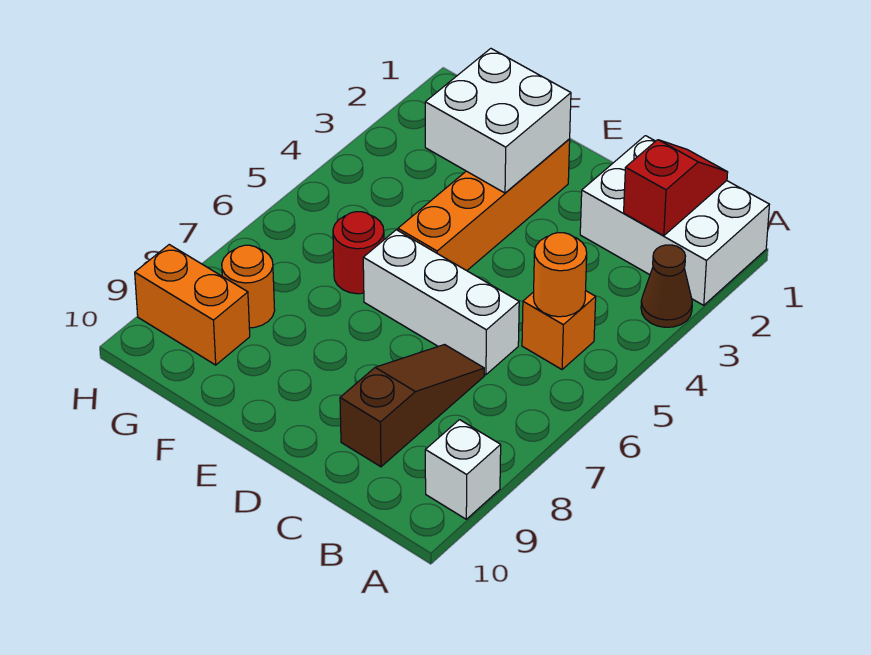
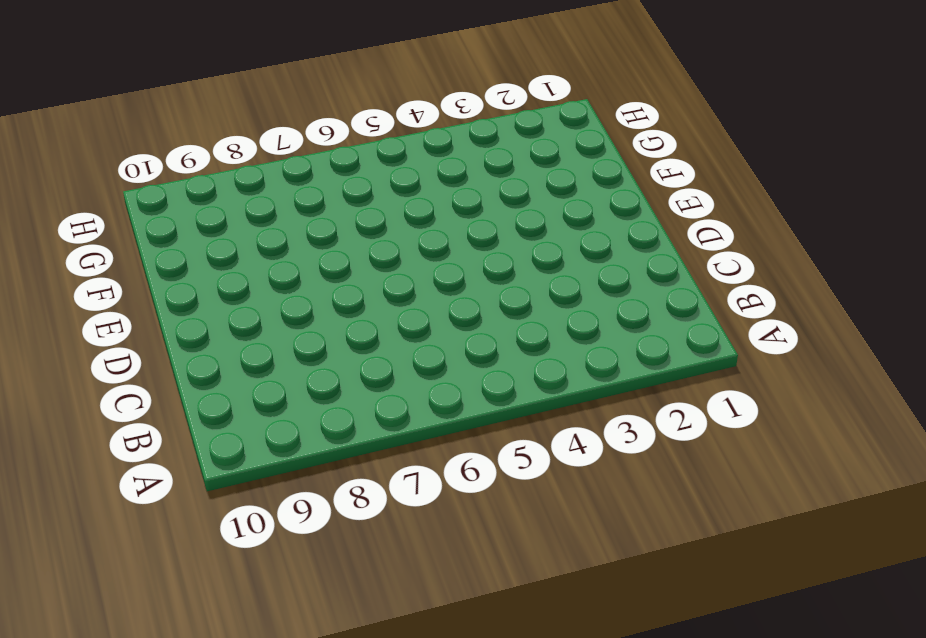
none -> white brick A1:C2 level 1
none -> brown cone A3 level 1
none -> white brick A9 level 1

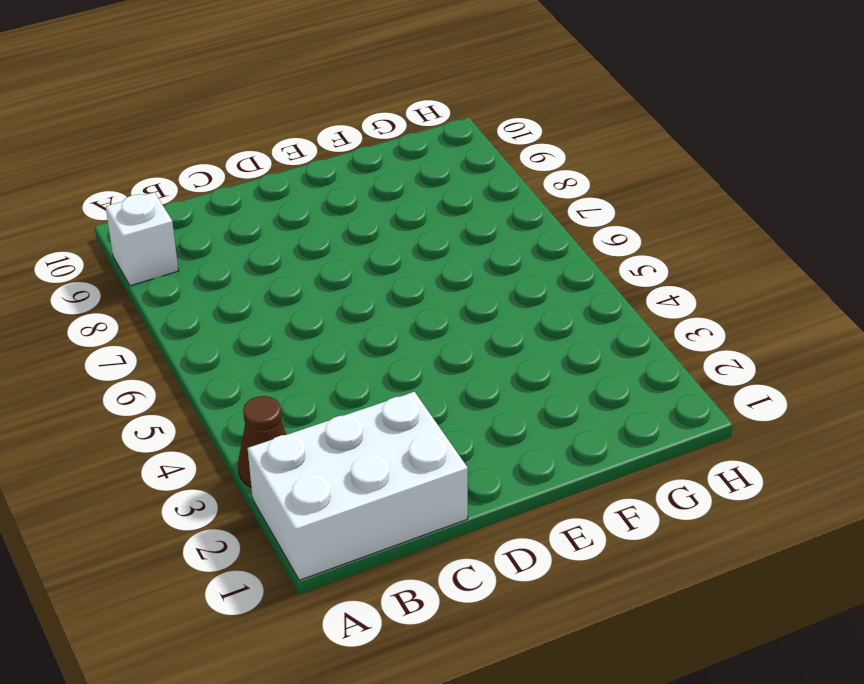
none -> orange brick B5 level 1
none -> white brick C6:E6 level 1
none -> brown slope C7:C9 level 1 top 9

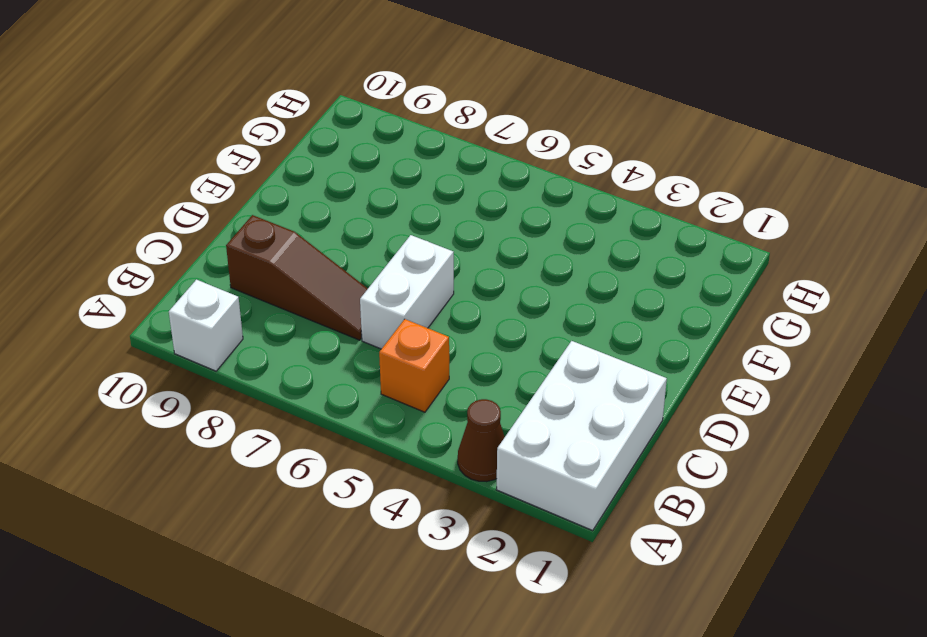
white brick C6:D6 level 1 -> white brick C6:E6 level 1
none -> orange brick E2:E5 level 1
none -> red round brick F6 level 1
none -> orange round brick G8 level 1

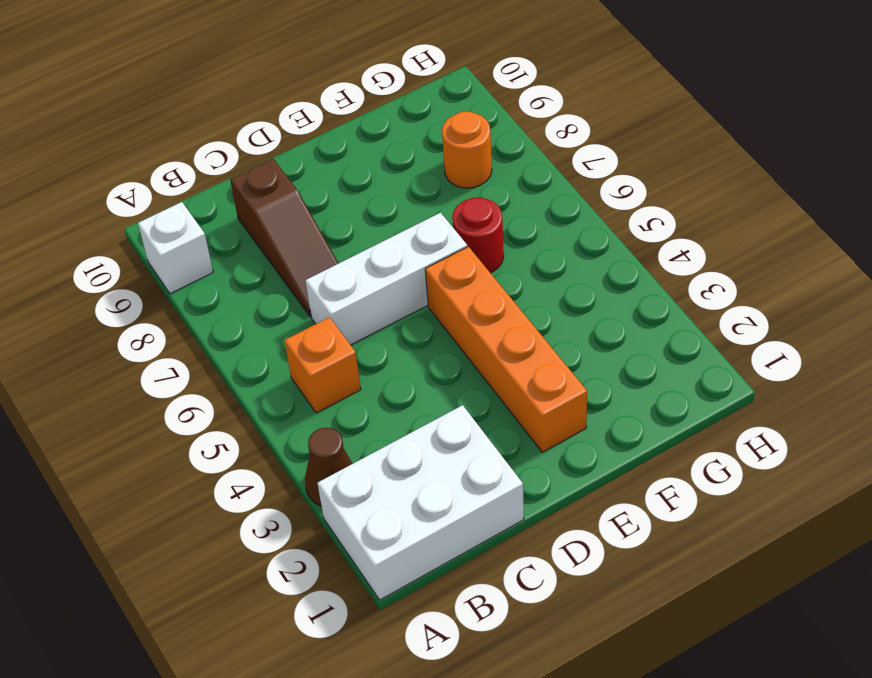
none -> orange brick G9:H9 level 1
none -> red slope B1:B2 level 2 top 2
none -> orange round brick B5 level 2

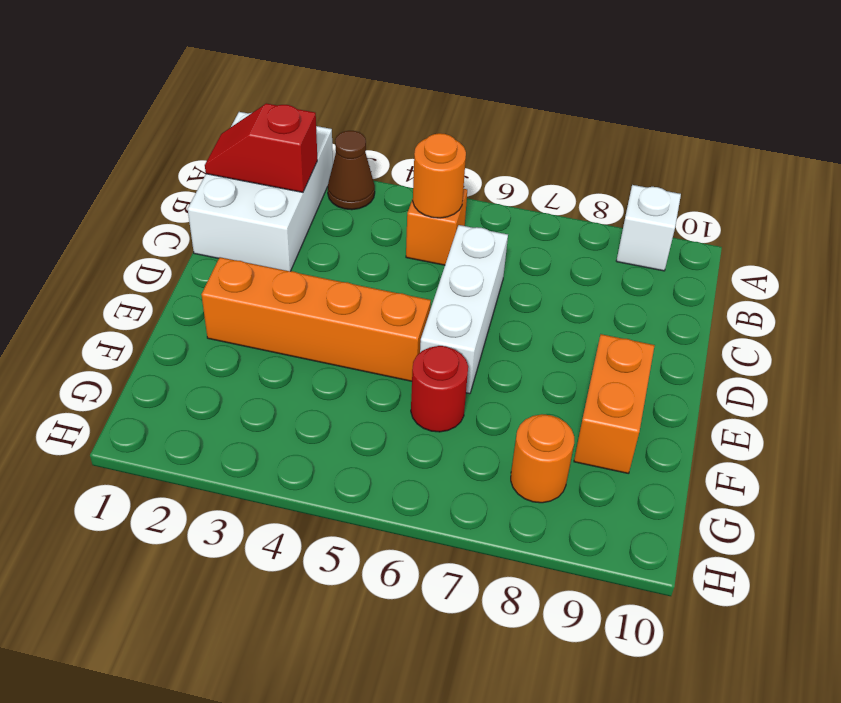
orange brick E9:F9 level 1 -> orange brick G9:H9 level 1
none -> brown slope C7:C9 level 1 top 9
none -> white brick E2:F3 level 2

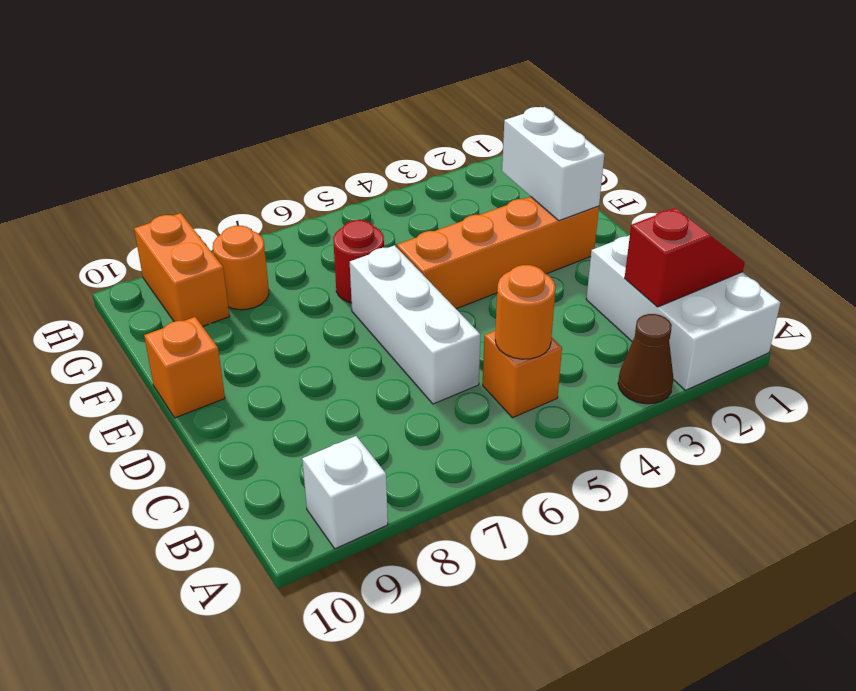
white brick E2:F2 level 2 -> white brick E2:F3 level 2
orange brick E10 level 1 -> none
none -> brown slope C7:C9 level 1 top 9

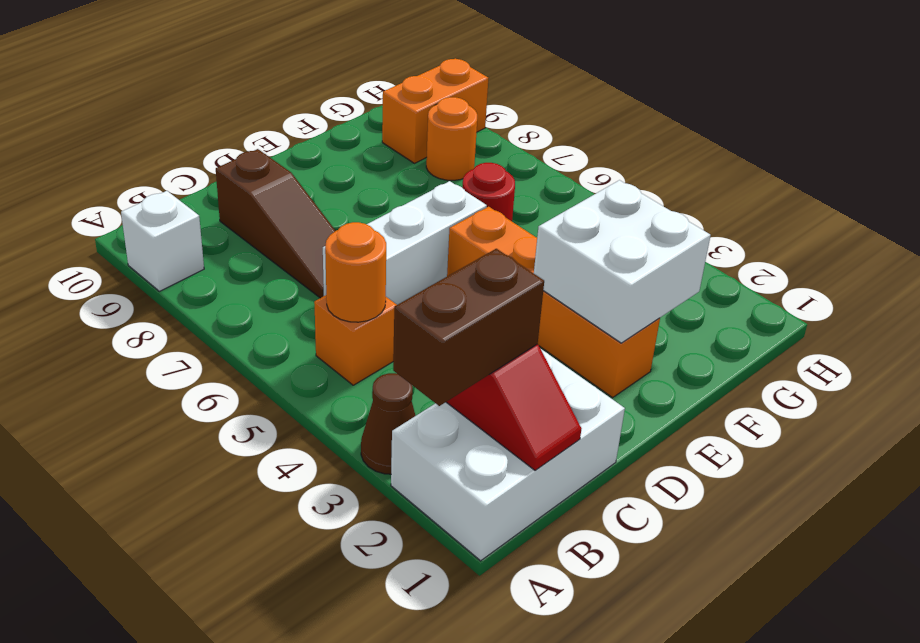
brown brick A2:B2 level 3 -> none

